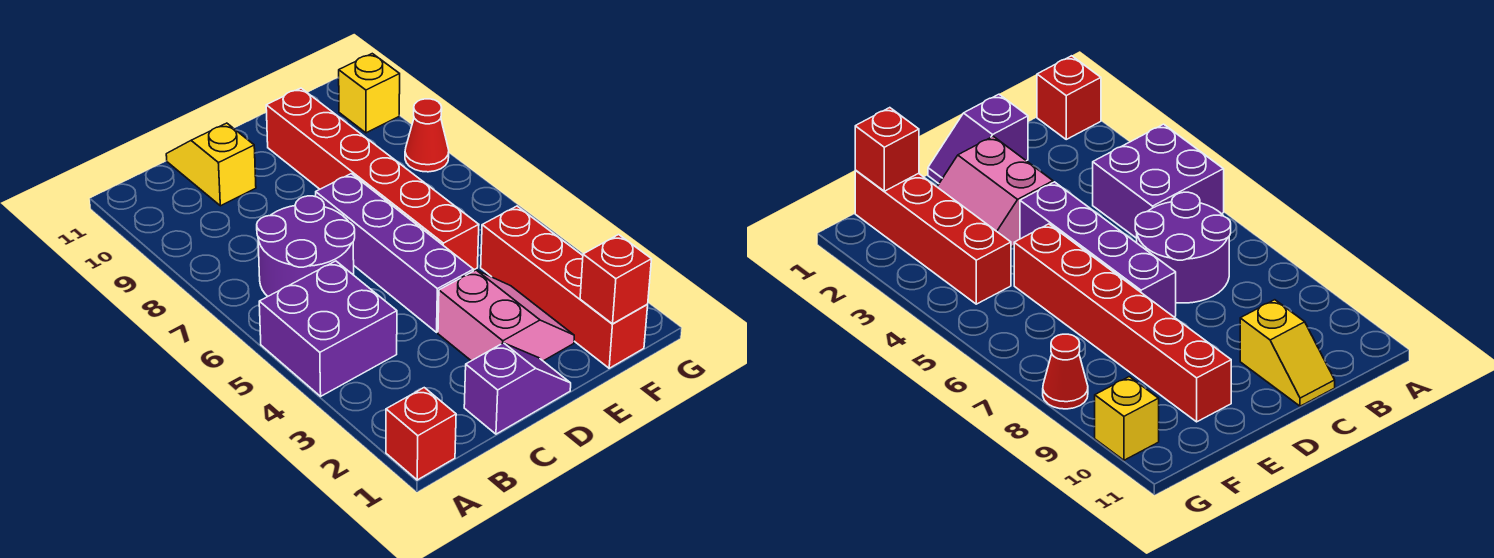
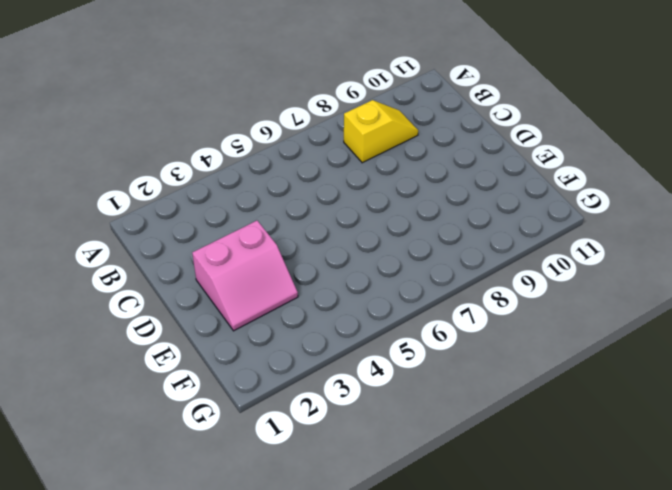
yellow slope B8:B9 level 1 top 8 -> yellow slope C10:C11 level 1 top 10
none -> red brick A1 level 1
none -> purple brick A4:B5 level 1
none -> purple round brick B6:C7 level 1

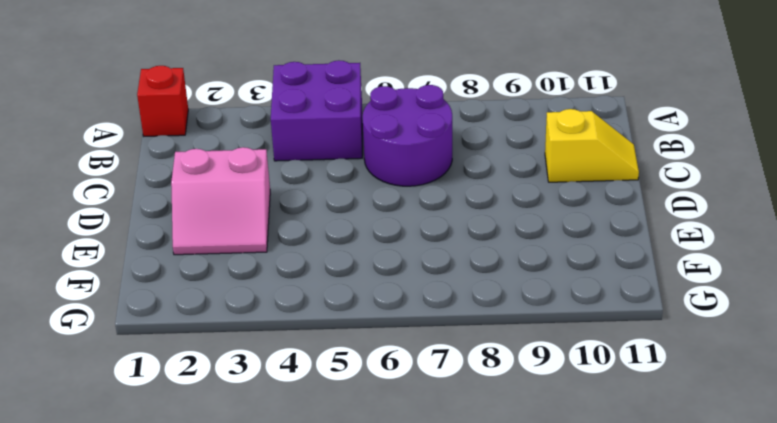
none -> purple slope C1:D1 level 1 top C
none -> purple brick D4:D7 level 1
none -> red brick E5:E10 level 1

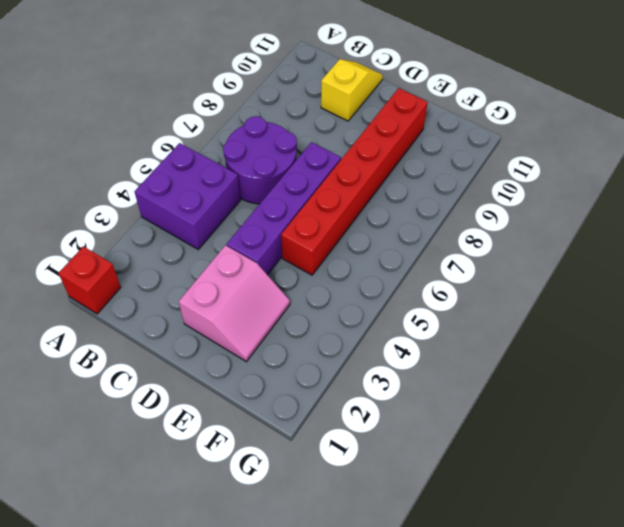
none -> purple slope C1:D1 level 1 top C
none -> red brick F1:F4 level 1
none -> red cone G8 level 1

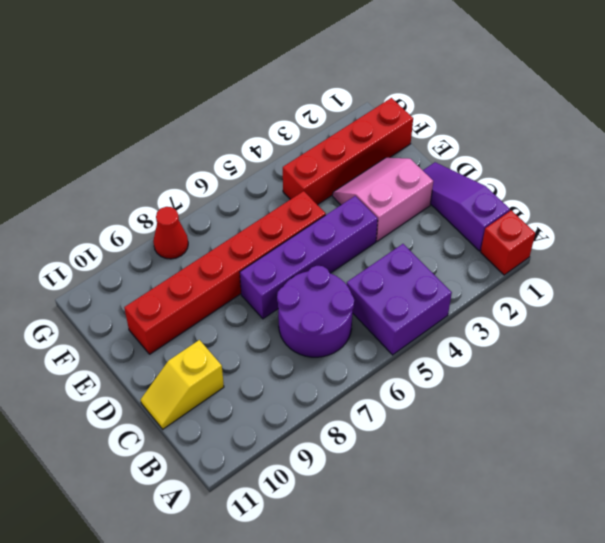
purple slope B1:D1 level 1 top B -> purple slope C1:D1 level 1 top C
none -> yellow brick G10 level 1
none -> red brick F1 level 2

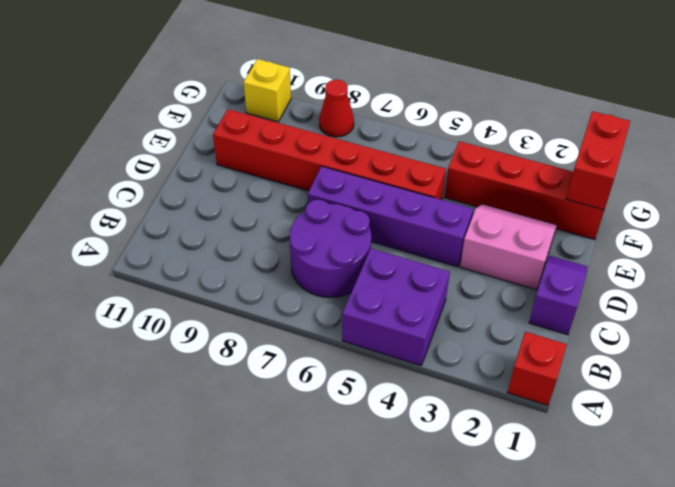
red brick F1:G1 level 2 -> red brick F1 level 2
none -> yellow slope C10:C11 level 1 top 10

